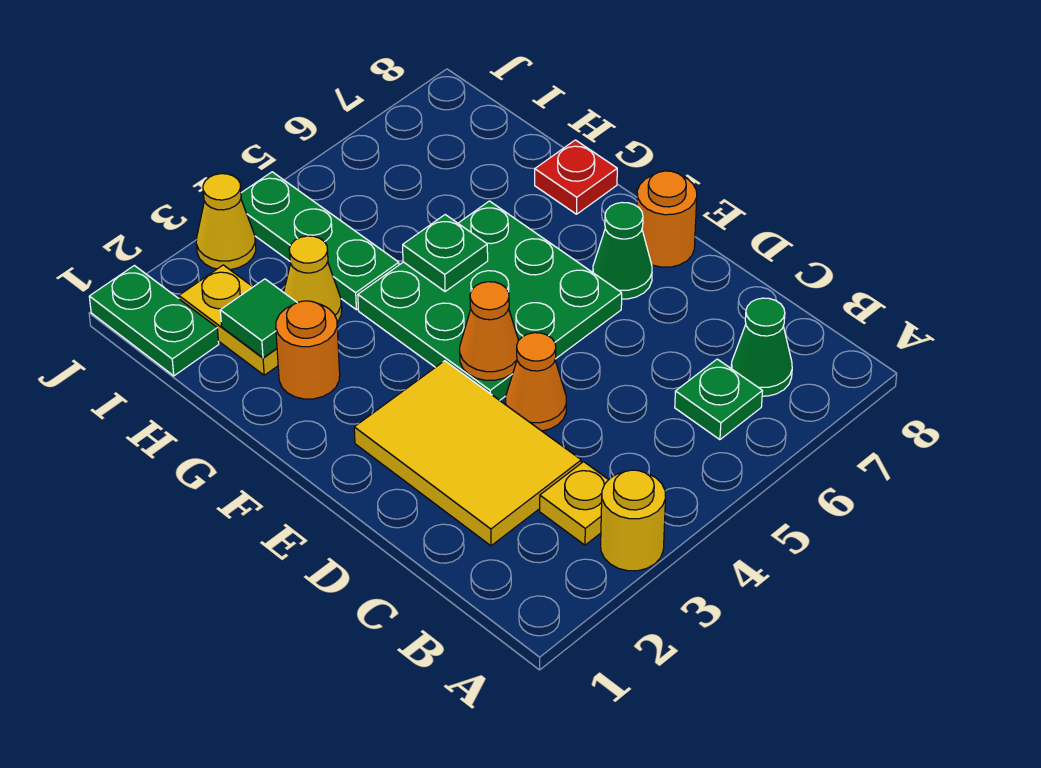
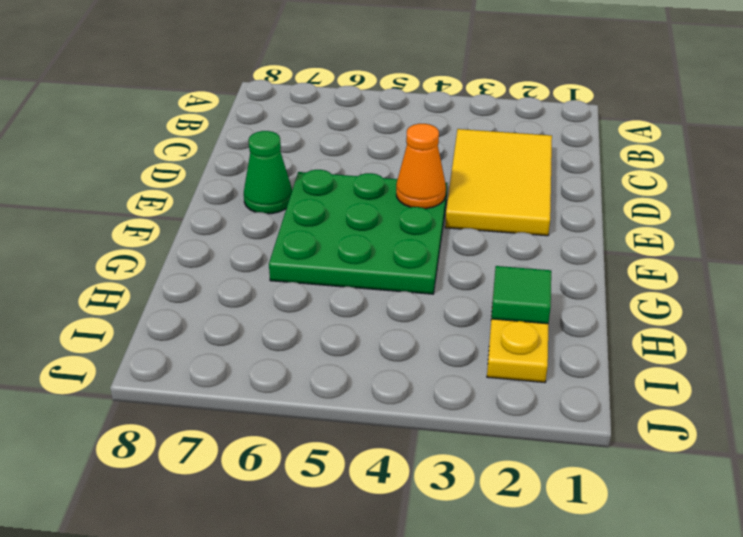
none -> yellow round brick A3 level 1
none -> yellow plate B3 level 1
none -> green plate B6 level 1

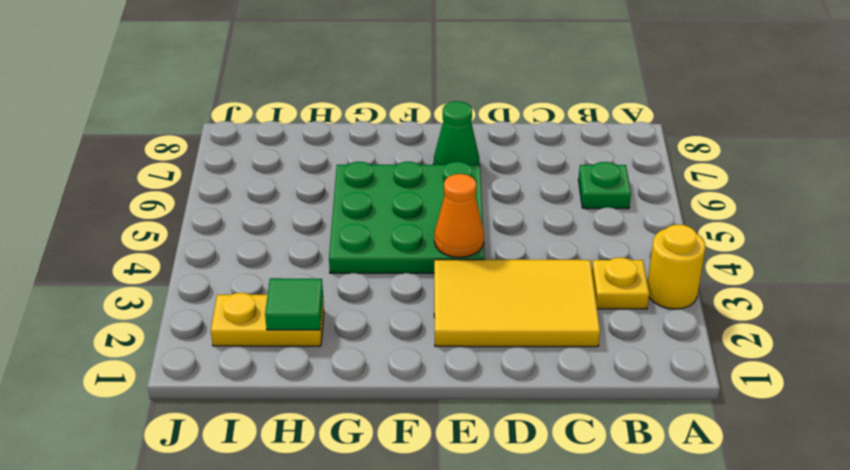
none -> green cone B7 level 1
none -> orange cone D4 level 1
none -> orange round brick E8 level 1

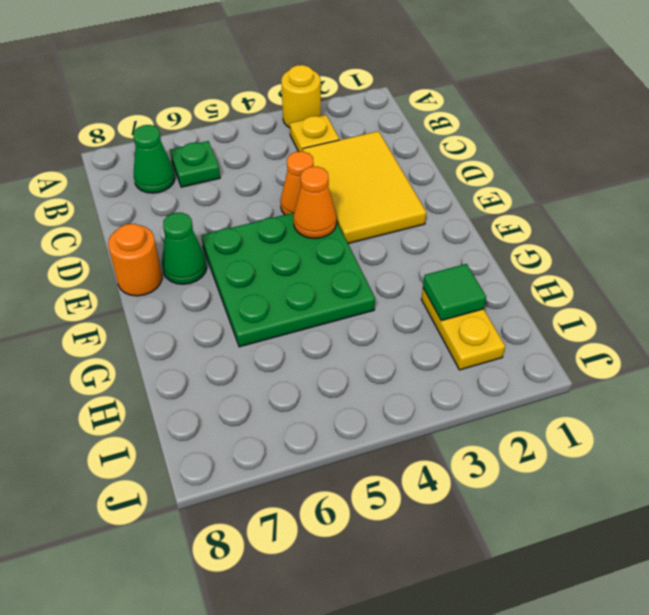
none -> orange round brick G2 level 1
none -> red plate G8 level 1
none -> yellow cone H3 level 1

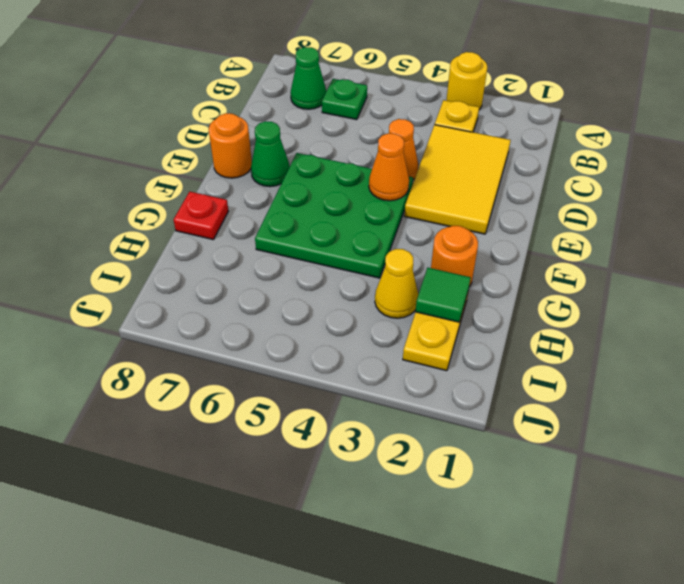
none -> green plate H4:J4 level 1
none -> green plate I1:J1 level 1
none -> yellow cone J3 level 1

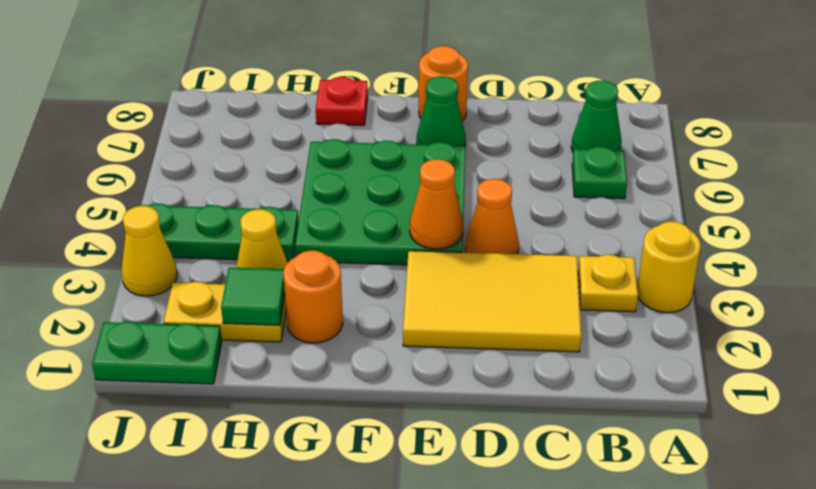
none -> green plate G5 level 2

